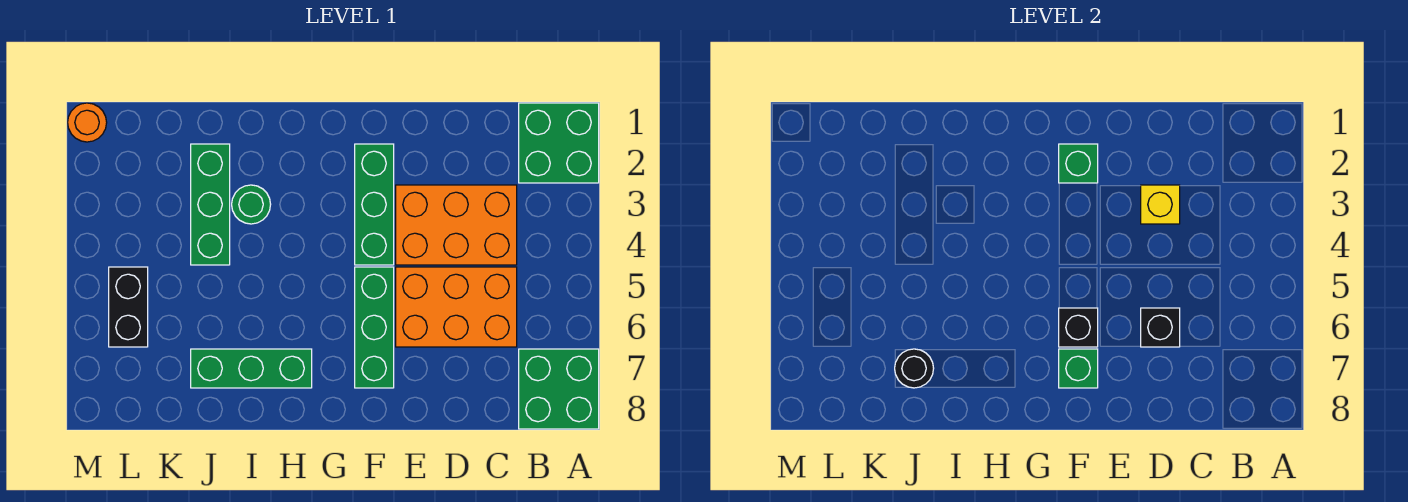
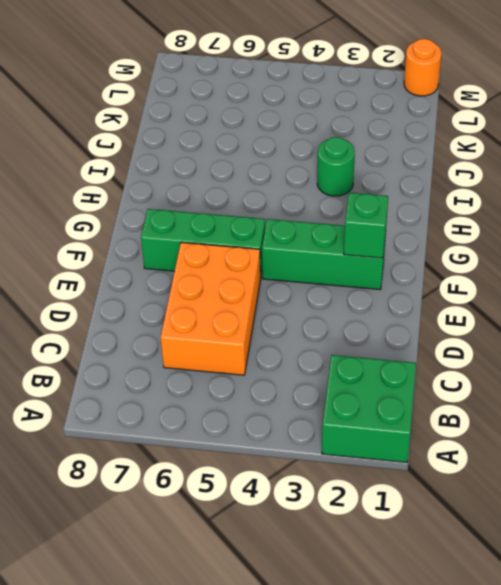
none -> green brick A7:B8 level 1
none -> orange brick C3:E4 level 1
none -> green brick H7:J7 level 1

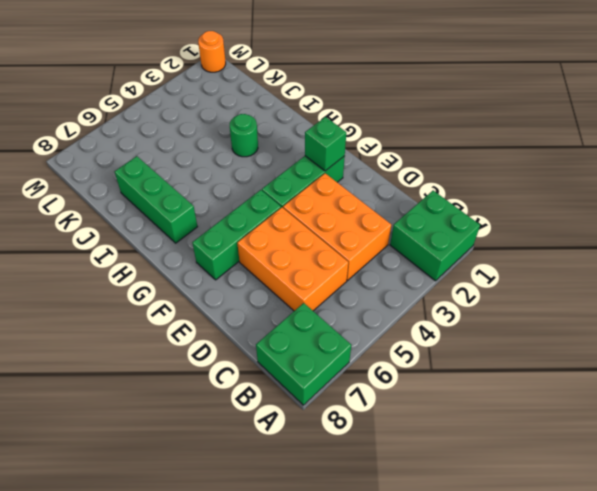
none -> green brick J2:J4 level 1
none -> black brick L5:L6 level 1
none -> yellow brick D3 level 2

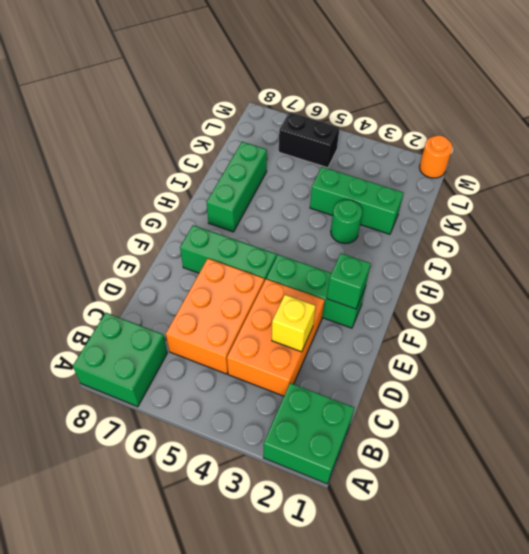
none -> black brick D6 level 2
none -> black brick F6 level 2
none -> green brick F7 level 2

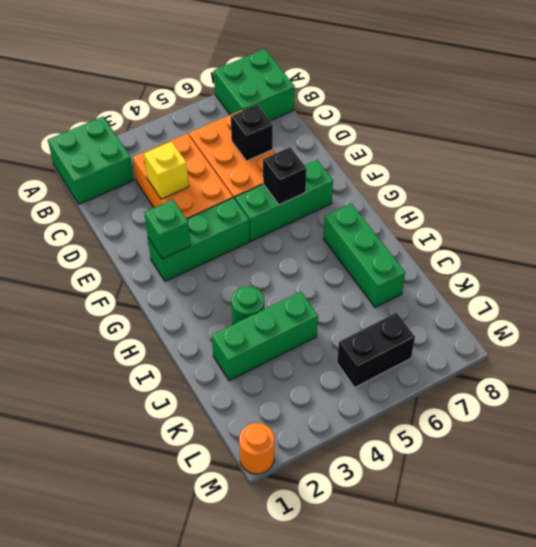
none -> green brick F7 level 2
none -> black round brick J7 level 2

